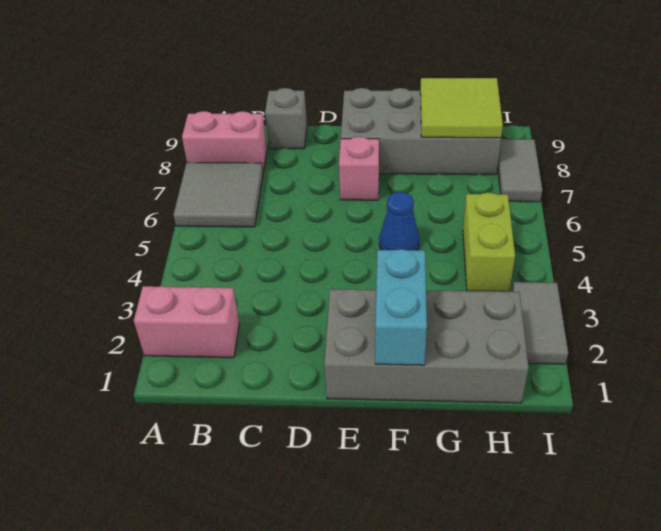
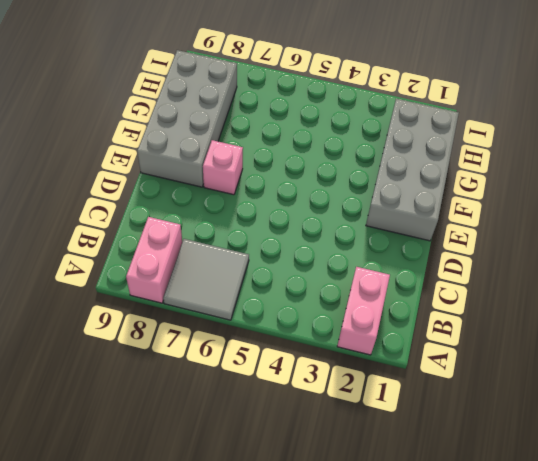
none -> grey brick C9 level 1
none -> blue cone F5 level 1
none -> lime brick H4:H5 level 1

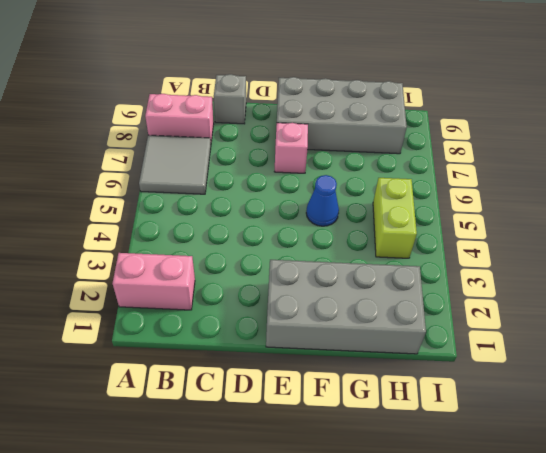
none -> grey tile I2:I3 level 1
none -> grey tile I7:I8 level 1
none -> cyan brick F1:F2 level 2

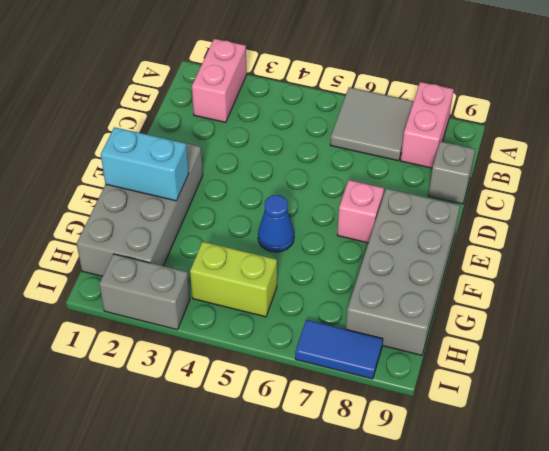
grey brick I2:I3 level 1 -> grey tile I2:I3 level 1
blue tile I7:I8 level 1 -> grey tile I7:I8 level 1
none -> lime tile G8:H9 level 2

